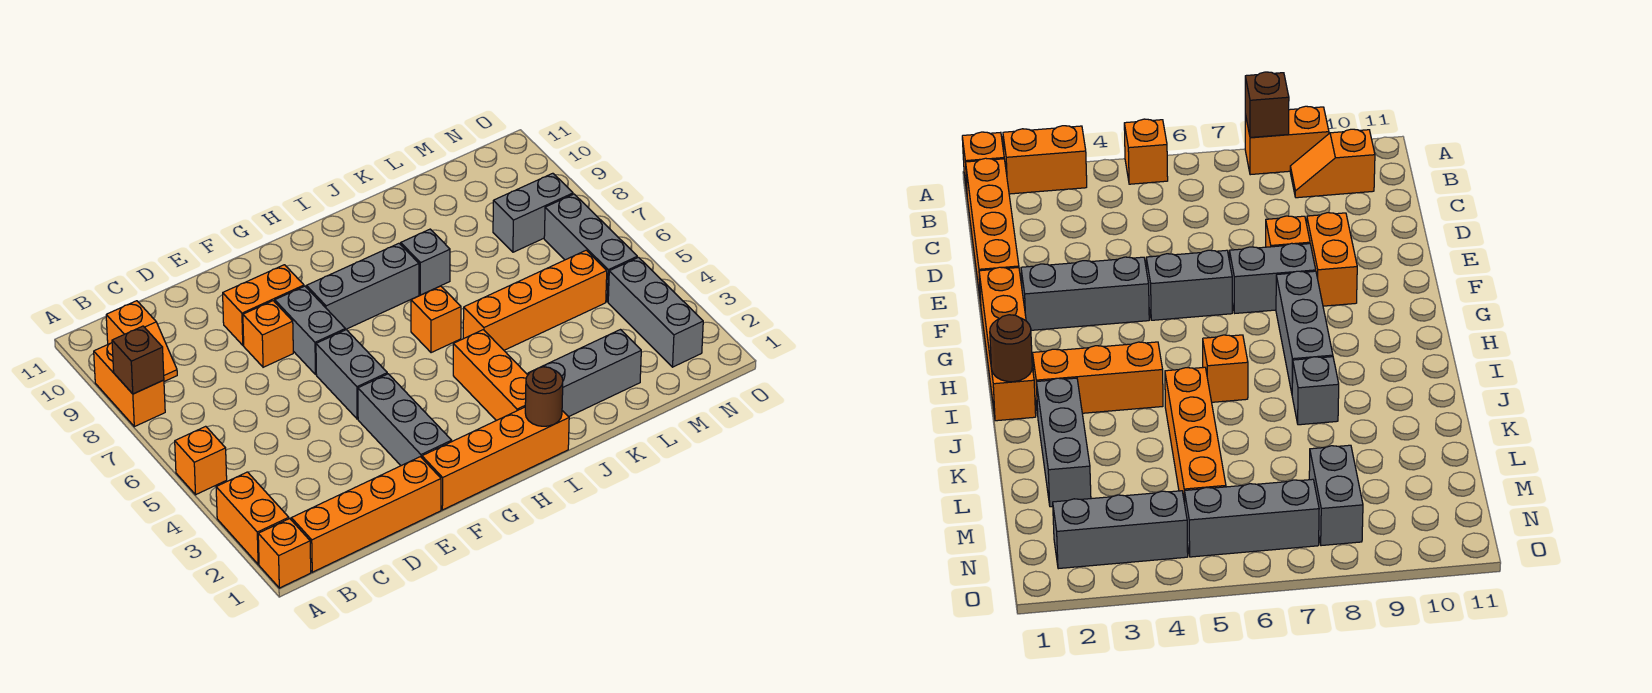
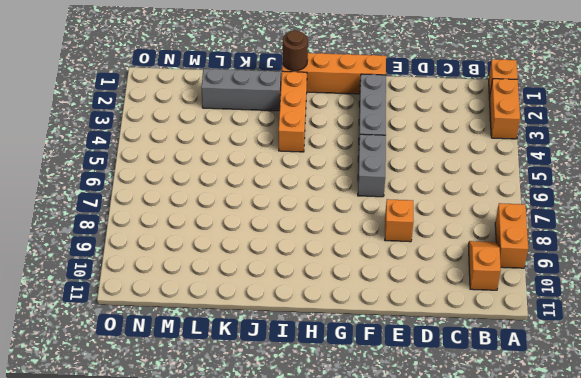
none -> orange brick A5 level 1
none -> orange brick B1:E1 level 1
none -> orange brick E9:F9 level 1

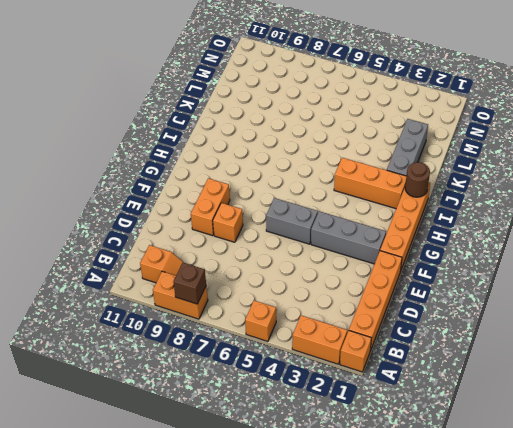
none -> grey brick F7:F8 level 1
none -> grey brick G8:I8 level 1
none -> orange brick I6 level 1

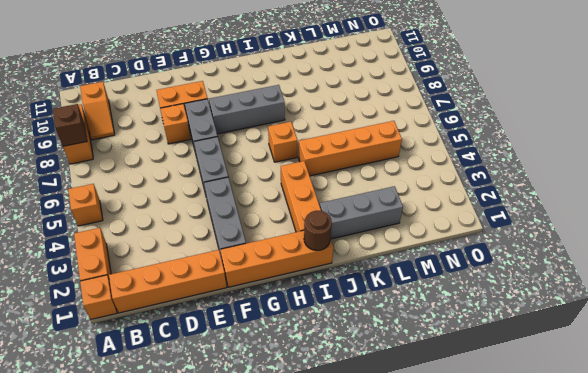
none -> grey brick J8 level 1
none -> grey brick M8:N8 level 1
none -> grey brick N2:N4 level 1

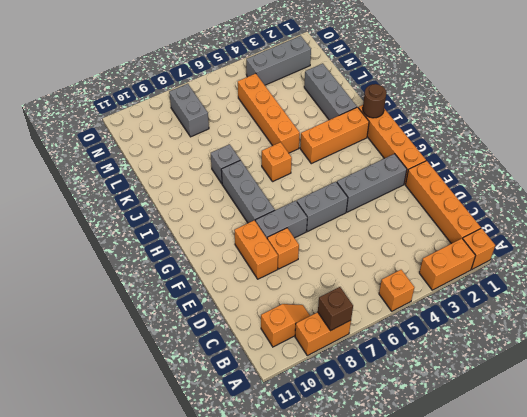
none -> grey brick N5:N7 level 1

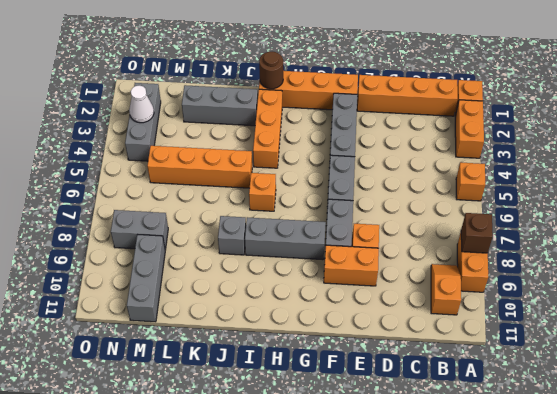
grey brick M9:M11 level 1 -> grey brick N5:N7 level 1
white cone N3 level 2 -> none

